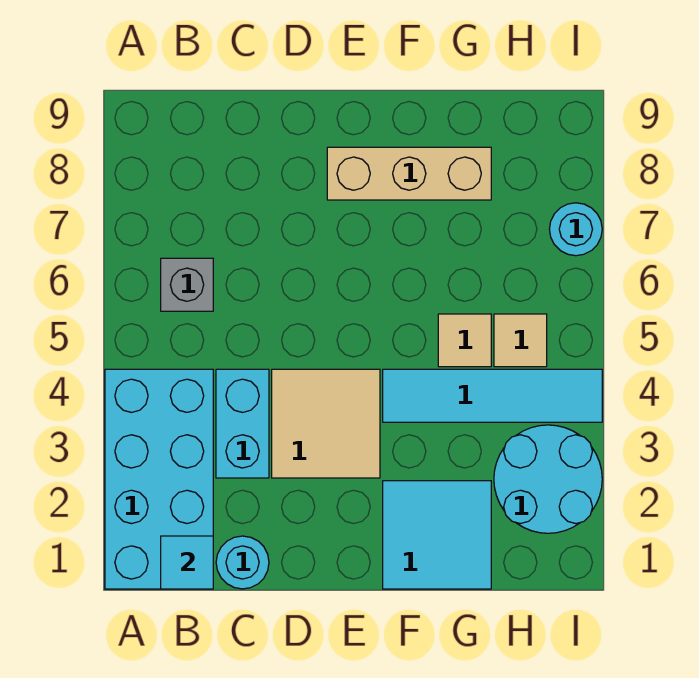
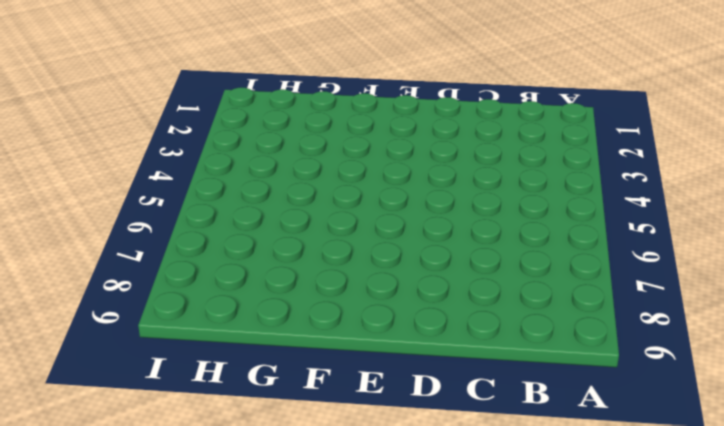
none -> cyan brick A1:B4 level 1
none -> grey brick B6 level 1
none -> cyan round brick C1 level 1

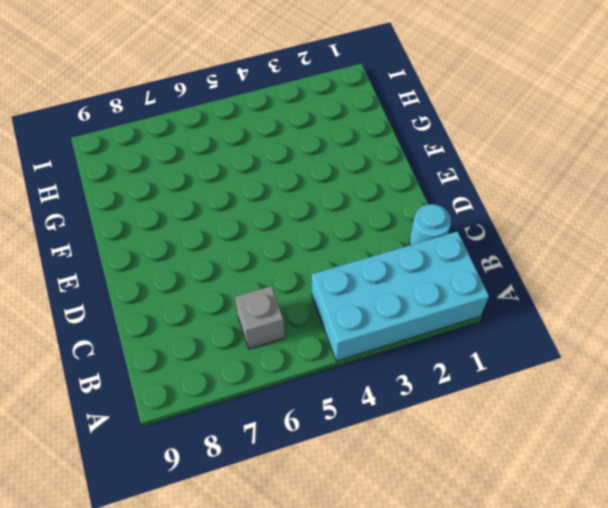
none -> cyan brick C3:C4 level 1
none -> tan tile D3:E4 level 1
none -> tan brick E8:G8 level 1

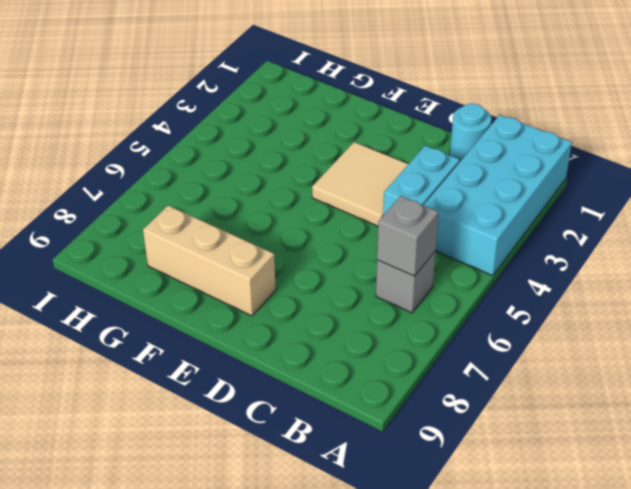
grey brick B6 level 2 -> none
none -> cyan tile F1:G2 level 1
none -> cyan tile F4:I4 level 1
none -> tan tile G5 level 1

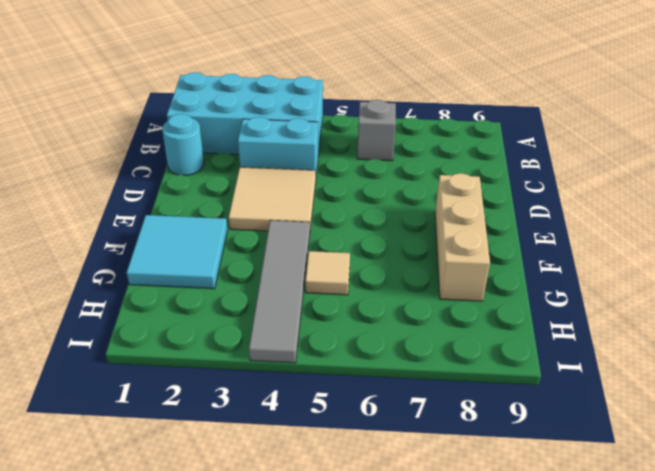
grey tile F4:I4 level 1 -> cyan tile F4:I4 level 1
none -> cyan round brick H2:I3 level 1
none -> tan tile H5 level 1
none -> cyan round brick I7 level 1

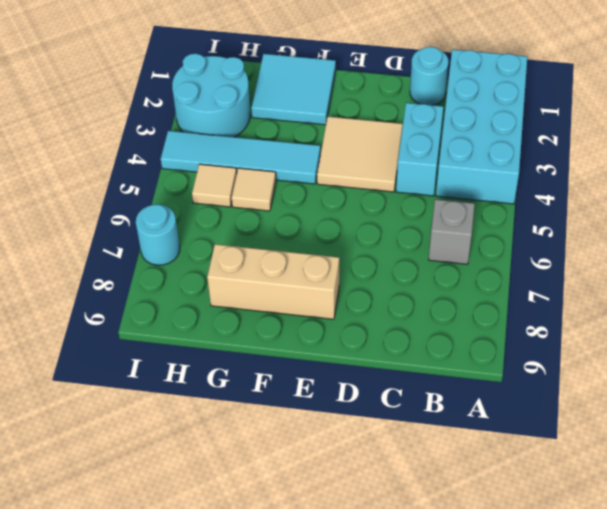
none -> cyan tile B1 level 2

